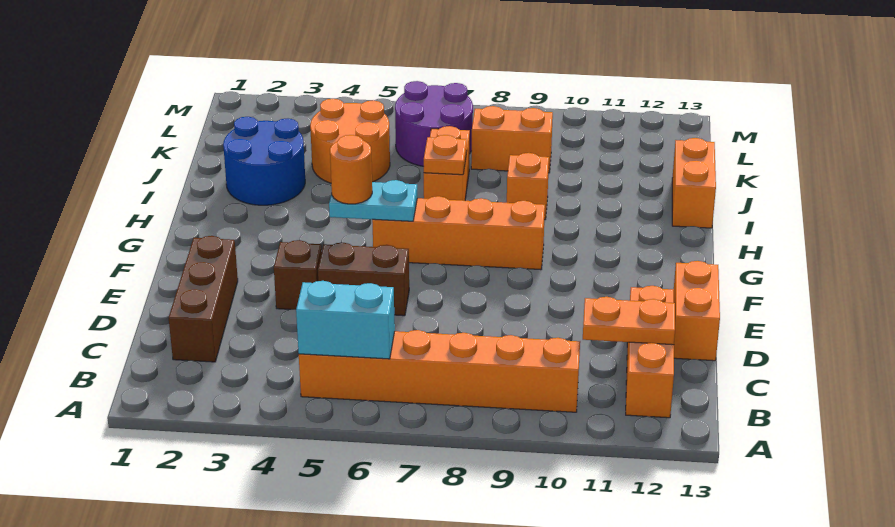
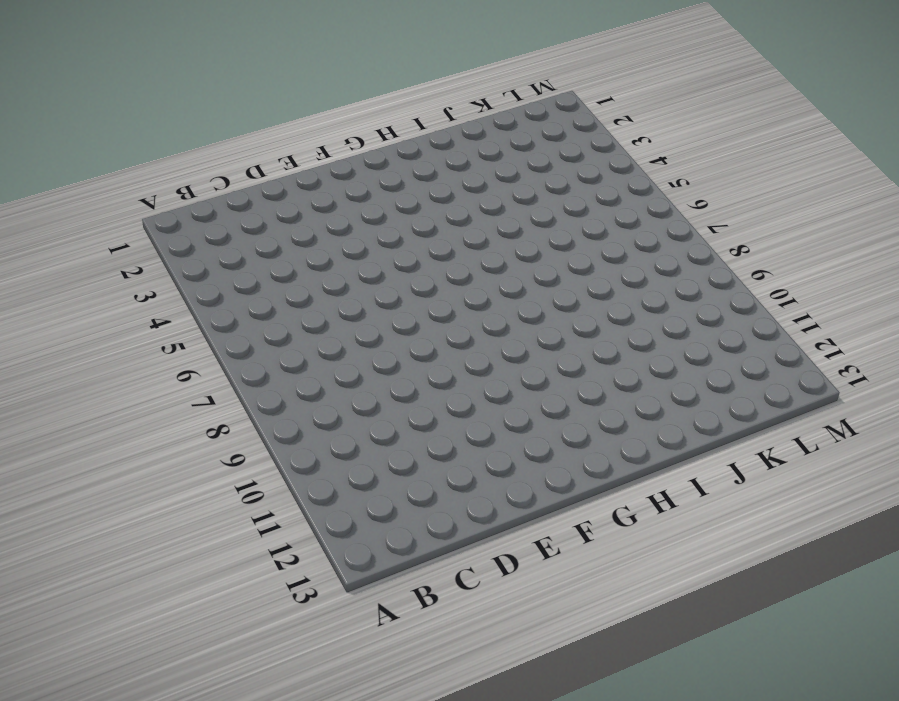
none -> orange brick B5:B10 level 1
none -> orange brick B12:D12 level 1
none -> brown brick C2:E2 level 1

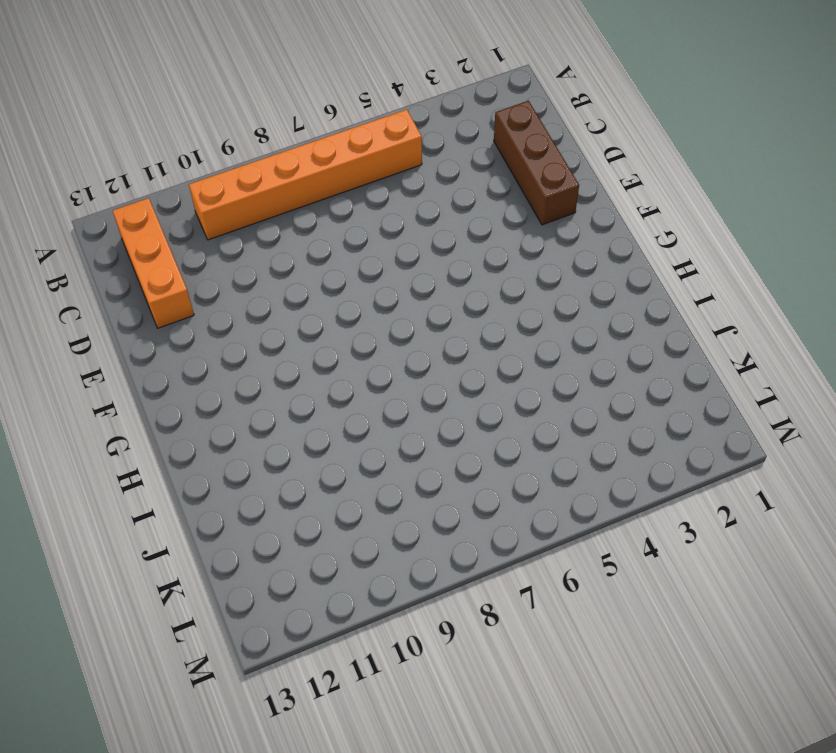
none -> orange brick D13:E13 level 1
none -> brown brick E4 level 1
none -> brown brick E5:E6 level 1

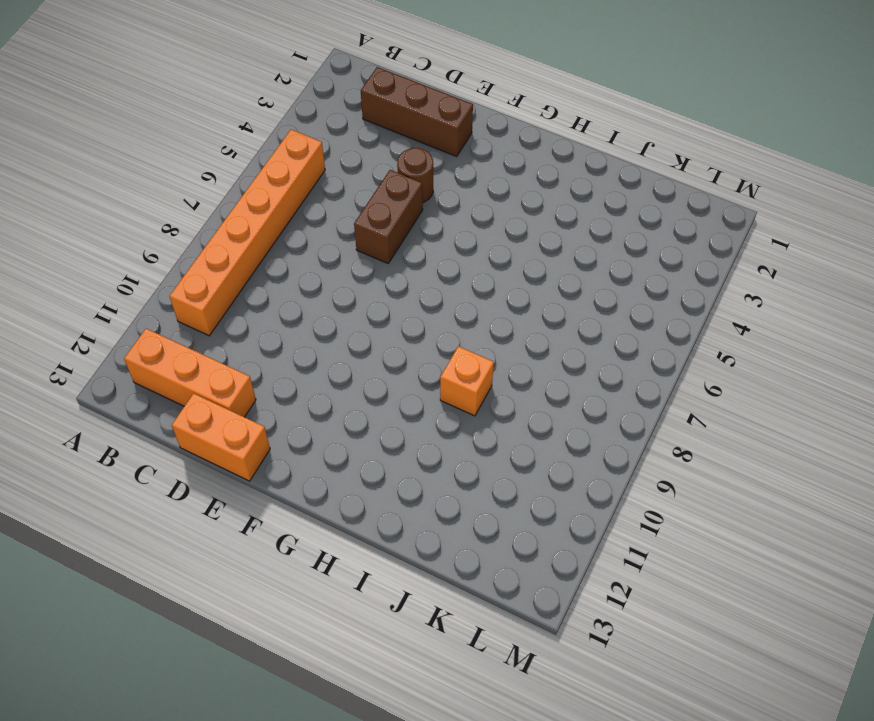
brown round brick E4 level 1 -> brown brick E4 level 1
none -> orange brick G6:G9 level 1
none -> blue round brick I2:J3 level 1
none -> orange brick I7:J7 level 1

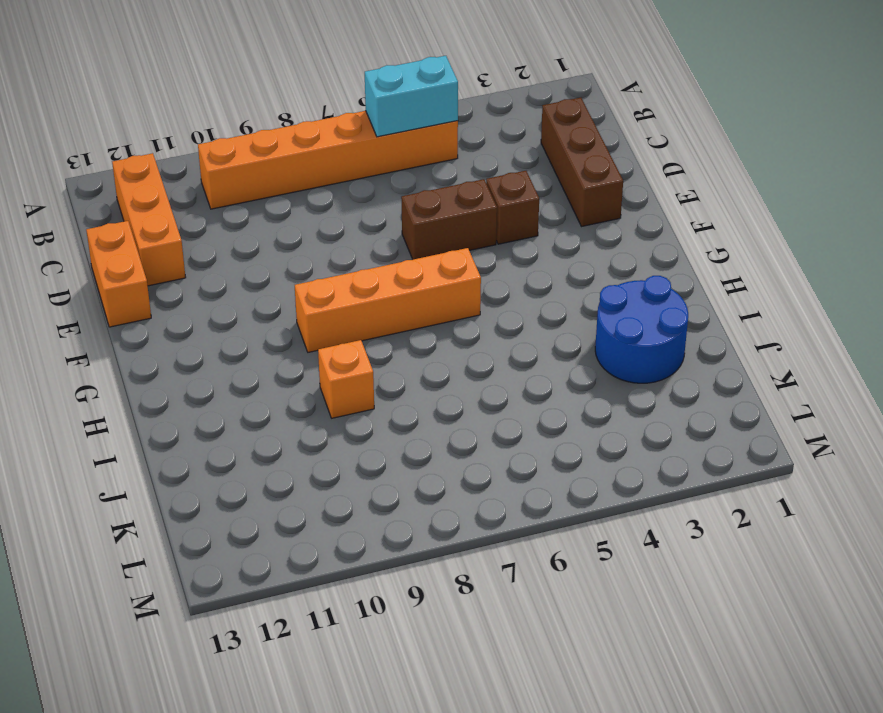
none -> orange brick I7:J7 level 1
none -> orange brick I13:J13 level 1
none -> orange round brick J4:K5 level 1

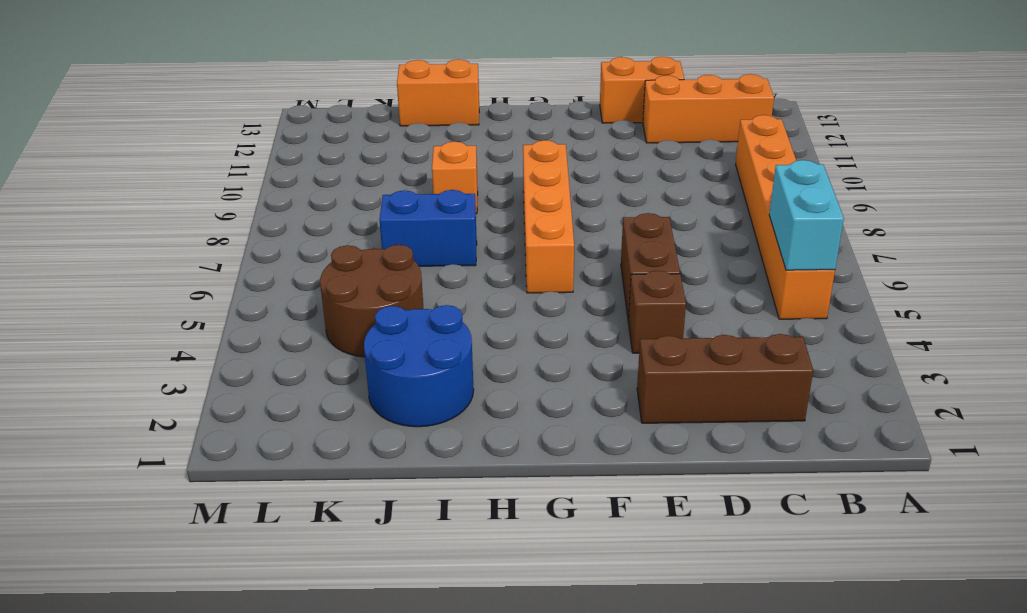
blue brick I7:J7 level 1 -> orange brick I7:J7 level 1
brown round brick J4:K5 level 1 -> orange round brick J4:K5 level 1
none -> purple round brick K6:L7 level 1
none -> orange brick K8:K9 level 1
none -> orange plate C11:C12 level 2

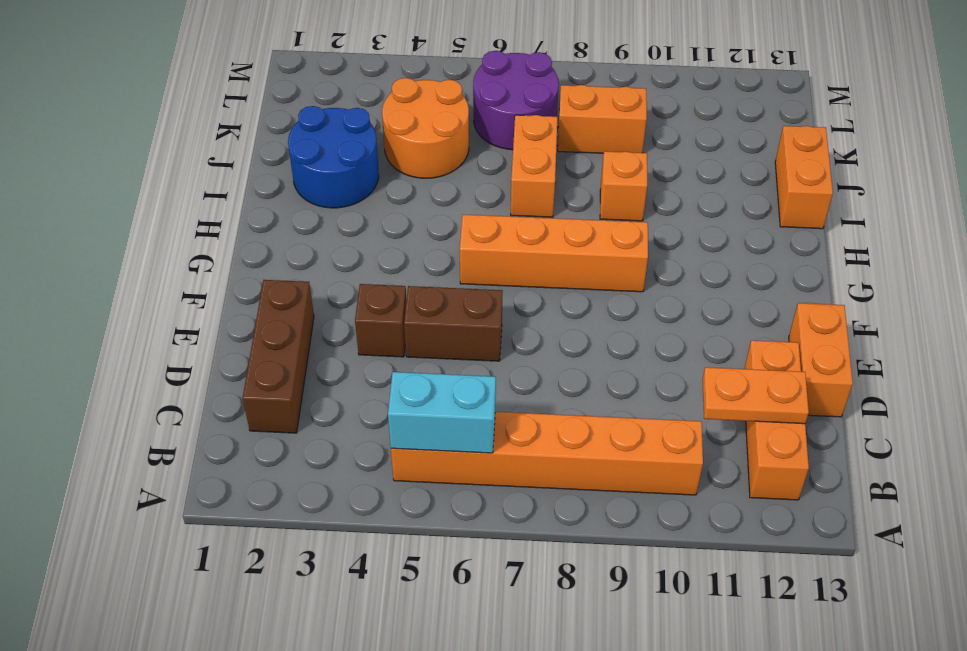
none -> cyan plate G5:G6 level 2
none -> orange plate I7 level 2
none -> orange round brick G5 level 3

